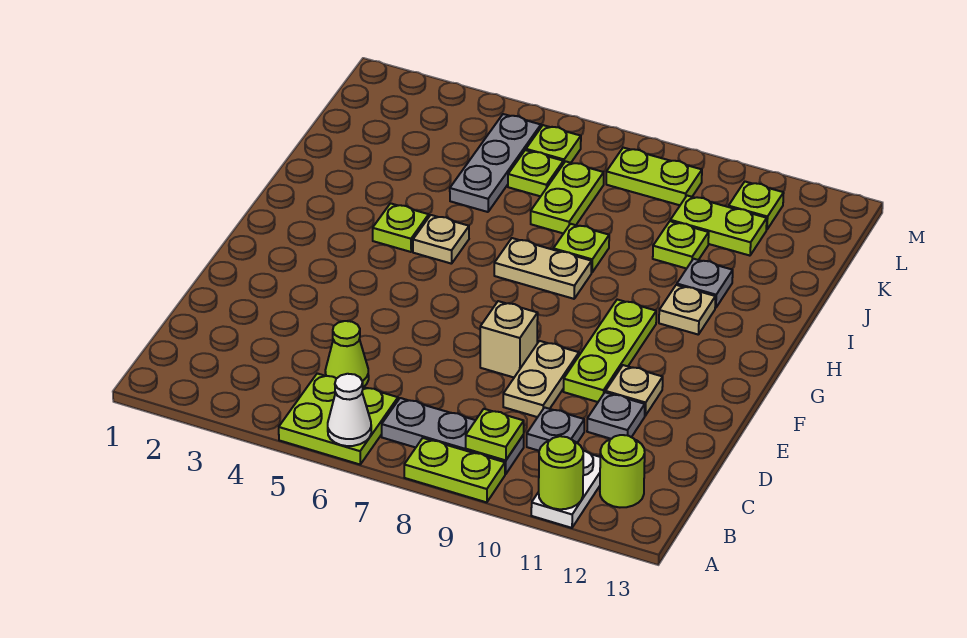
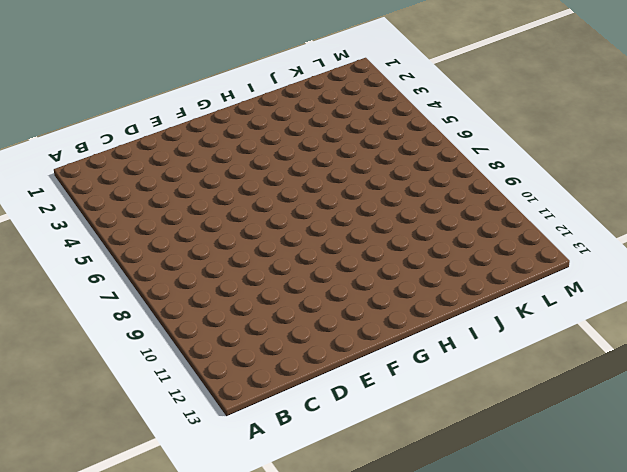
none -> lime plate A5:B6 level 1
none -> lime plate A8:A9 level 1
none -> white plate A11:B11 level 1

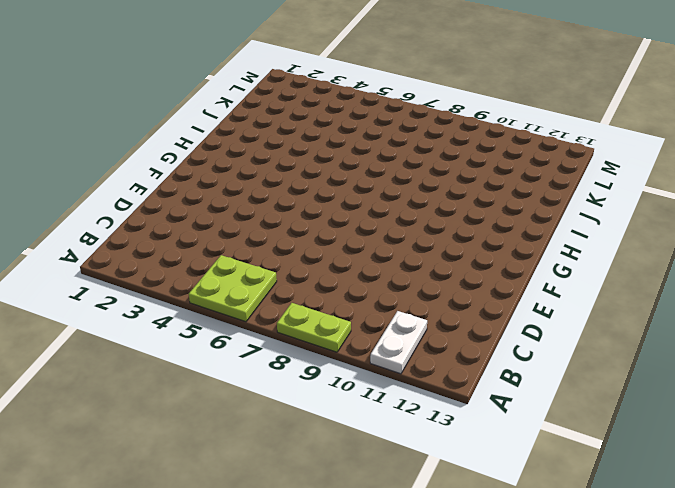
none -> grey plate B7:B9 level 1
none -> lime round brick B12 level 1
none -> lime cone C5 level 1

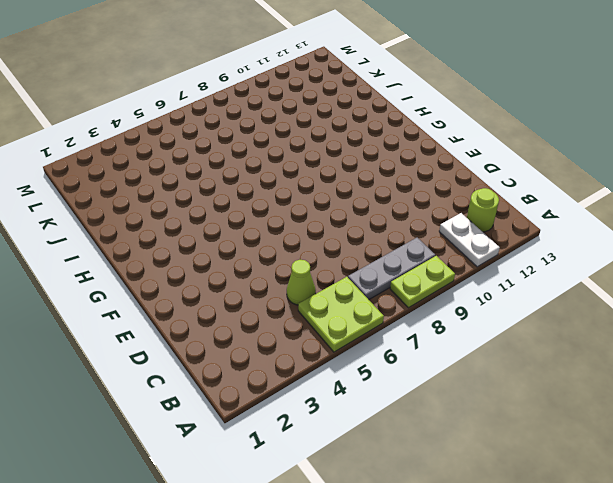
none -> grey plate C10 level 1
none -> tan plate D9:E9 level 1
none -> grey plate D11 level 1

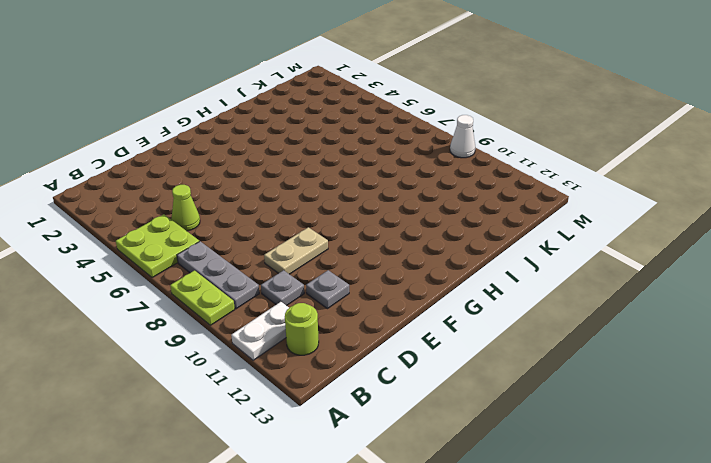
white cone M9 level 1 -> white cone A6 level 2
none -> tan brick E8 level 1
none -> lime plate E10:G10 level 1
none -> tan plate E11 level 1

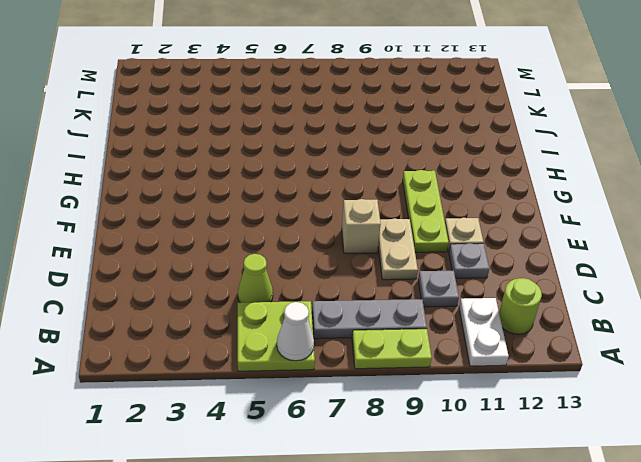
none -> lime plate H4 level 1
none -> tan plate H5 level 1
none -> tan plate H7:H8 level 1

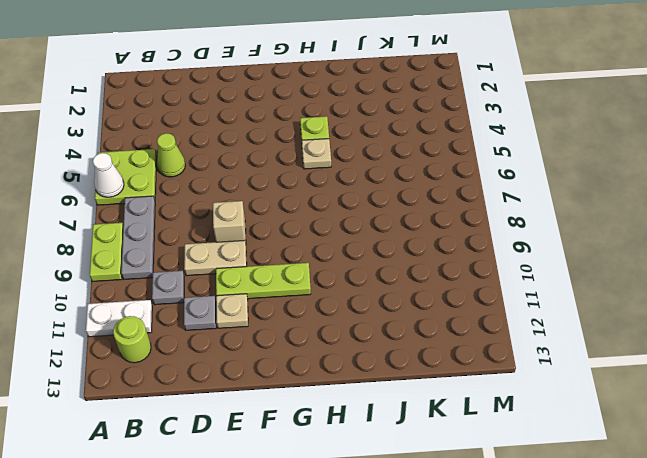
none -> tan plate H7:H8 level 1
none -> tan plate H11 level 1
none -> lime plate I8 level 1

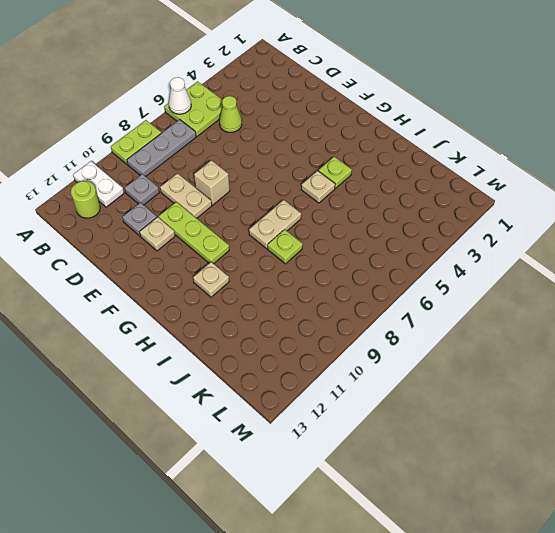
none -> grey plate I11 level 1
none -> grey plate J5:L5 level 1
none -> lime plate J7:K7 level 1

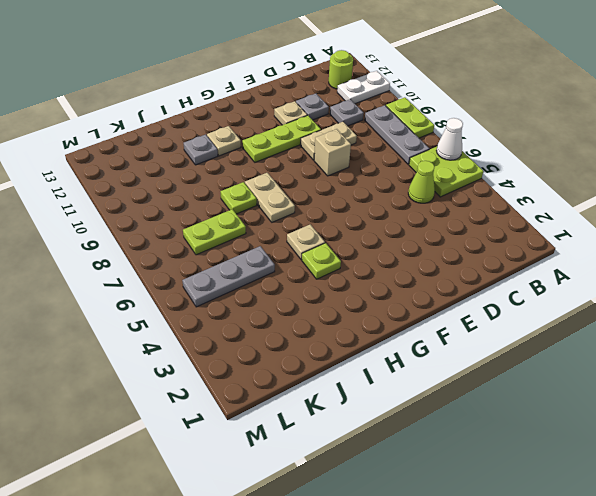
none -> lime plate J10 level 1
none -> lime plate K6 level 1
none -> lime plate K10:K11 level 1

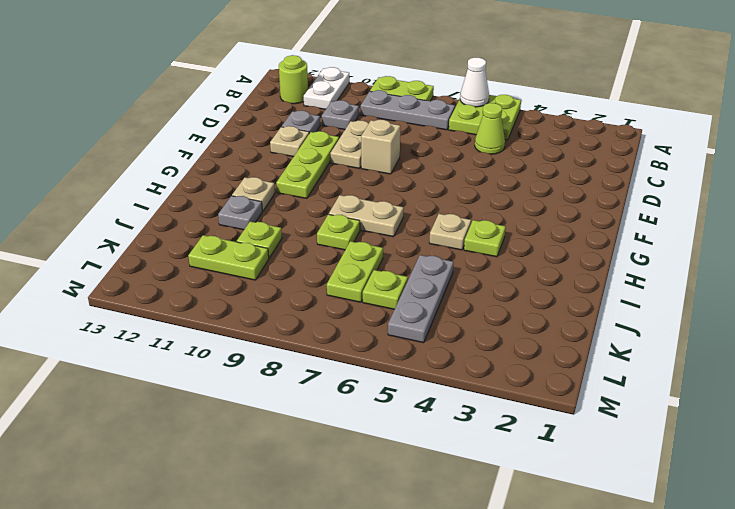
none -> lime plate L6 level 1
none -> lime plate L8:L9 level 1
none -> lime plate L11 level 1

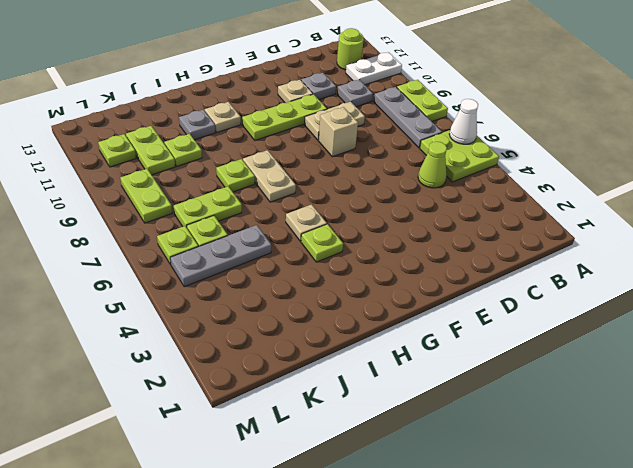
none -> lime round brick A11 level 2
none -> lime plate B9 level 2

